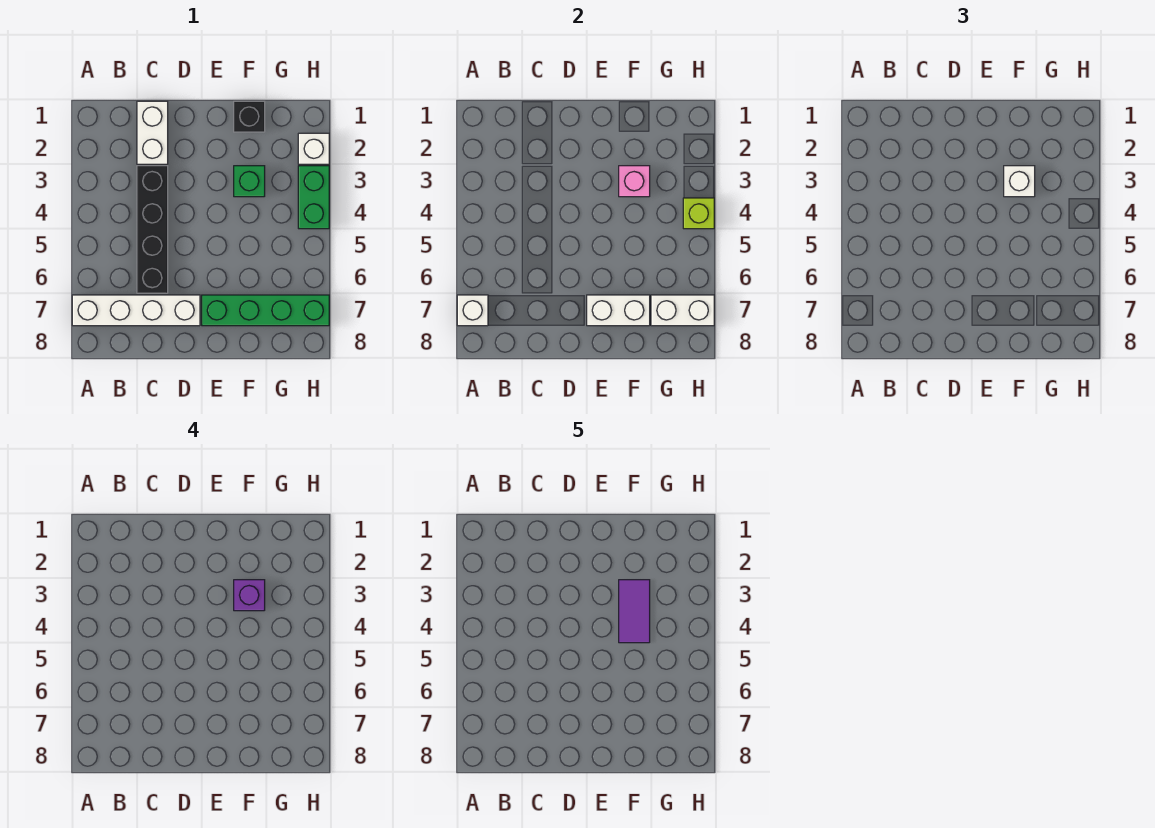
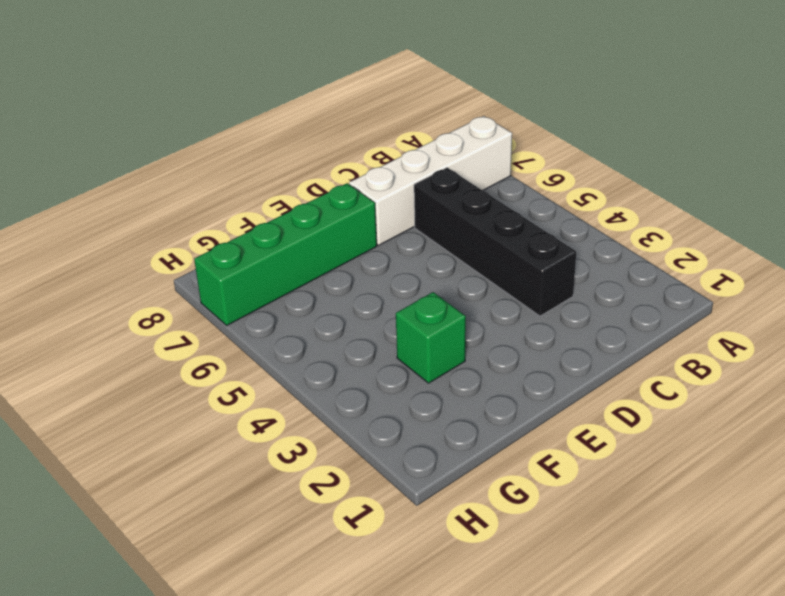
none -> white brick C1:C2 level 1
none -> black brick F1 level 1
none -> white brick H2 level 1

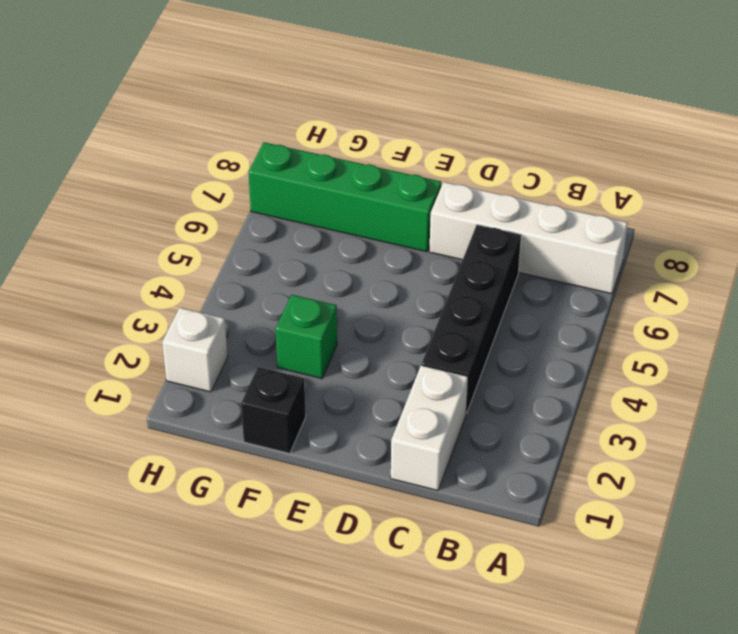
none -> green brick H3:H4 level 1
none -> white brick A7 level 2
none -> white brick E7:F7 level 2

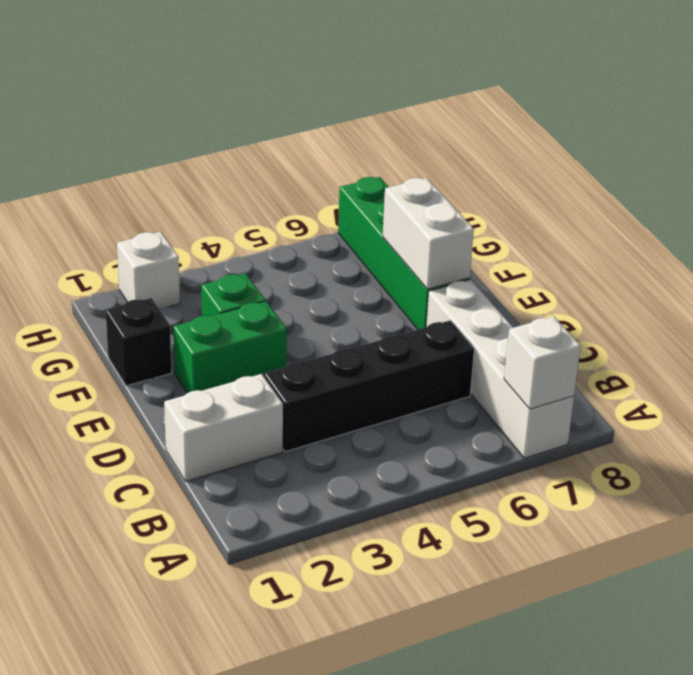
green brick E2:E3 level 1 -> green brick H3:H4 level 1
none -> pink brick F3 level 2
none -> white brick G7:H7 level 2
none -> lime brick H4 level 2

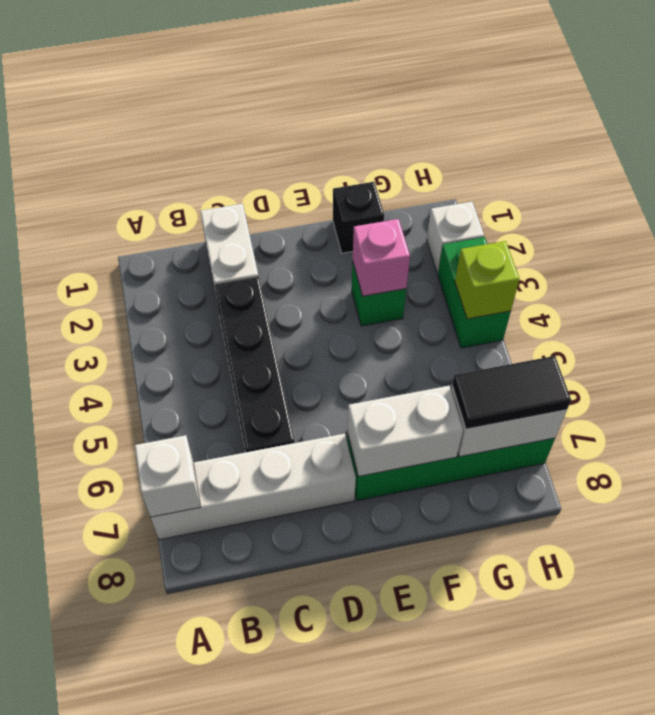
black tile G7:H7 level 3 -> none
none -> white brick F3 level 3
none -> purple brick F3 level 4
none -> purple tile F3:F4 level 5

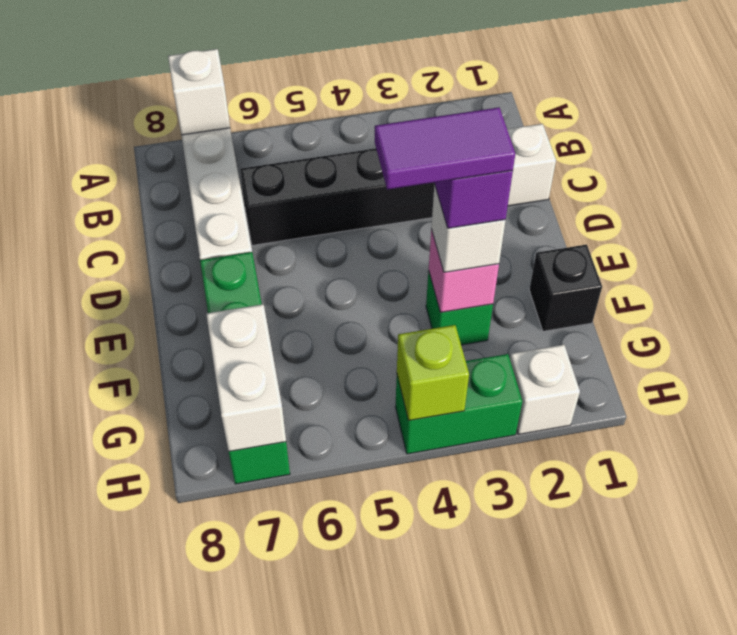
none -> white brick E7:F7 level 2

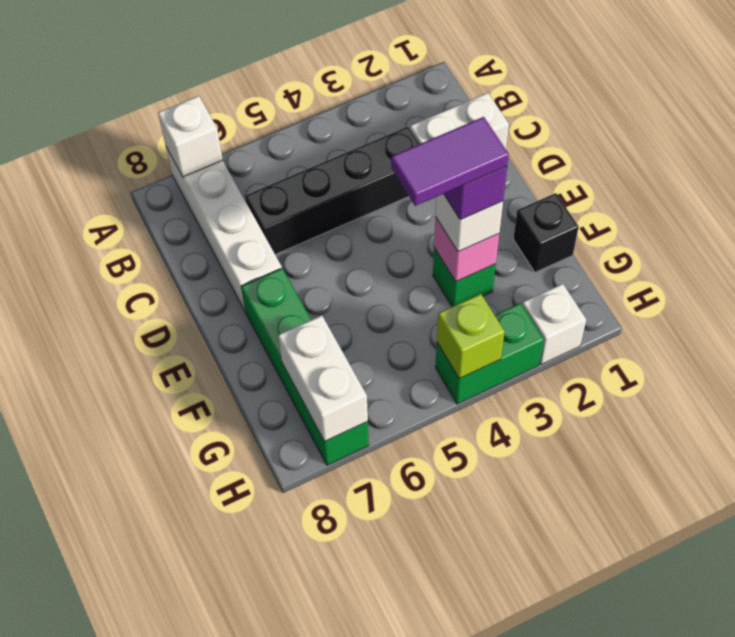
none -> white brick E7:F7 level 2

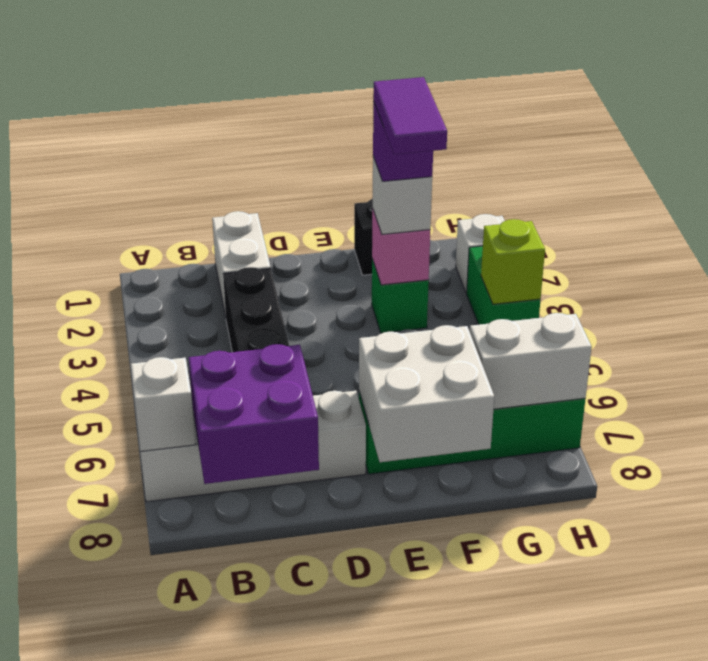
purple brick B7:C8 level 2 -> none
white brick E7:F8 level 2 -> white brick E7:F7 level 2

